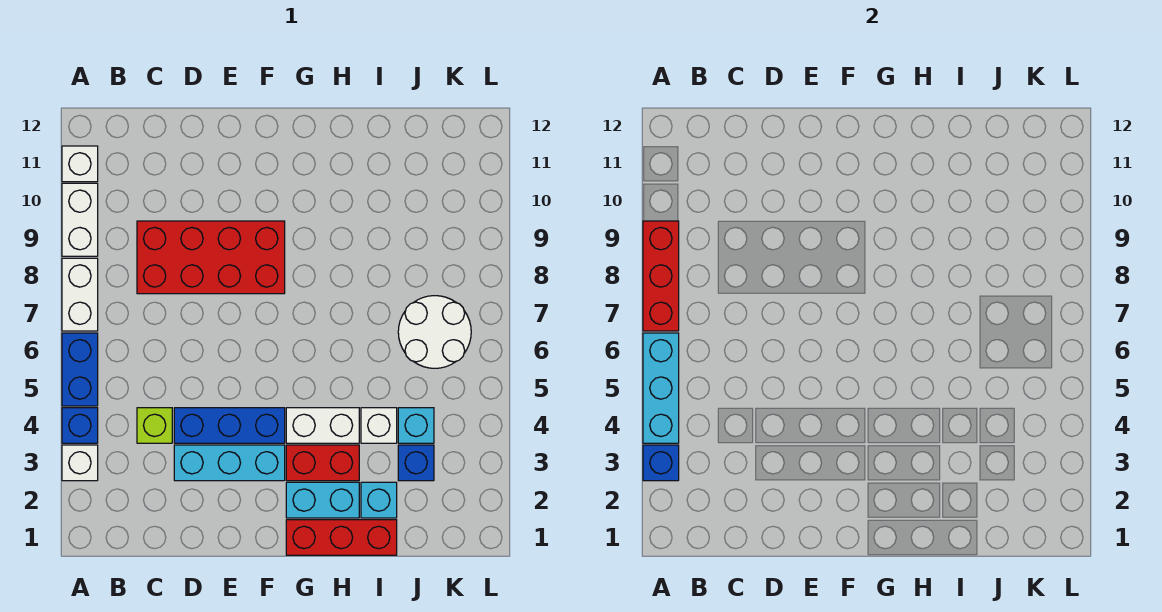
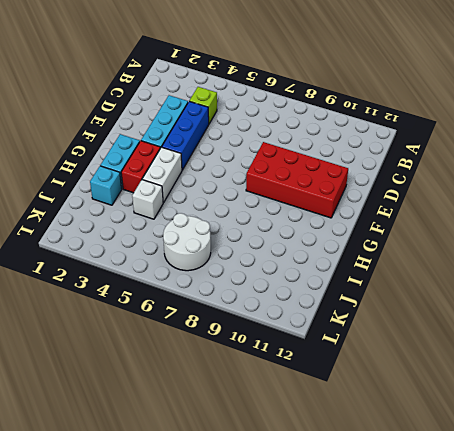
red brick E8:F11 level 1 -> red brick C8:F9 level 1
none -> white brick A3 level 1
none -> blue brick A4 level 1
none -> blue brick A5:A6 level 1

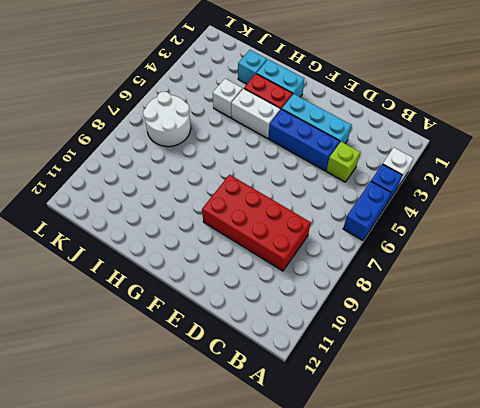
none -> white brick A7:A8 level 1
none -> white brick A9:A10 level 1
none -> white brick A11 level 1

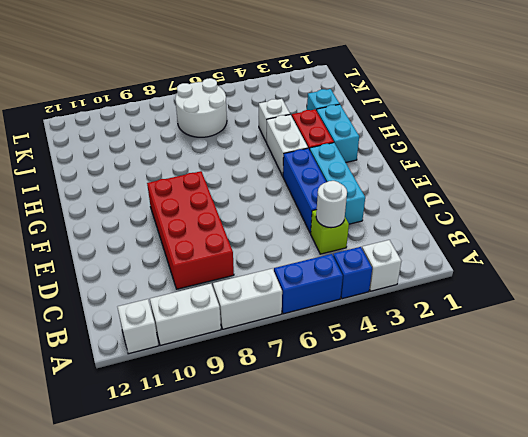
white round brick C4 level 2 -> none
none -> red brick G1:I1 level 1
none -> blue brick J3 level 1
none -> cyan brick J4 level 1

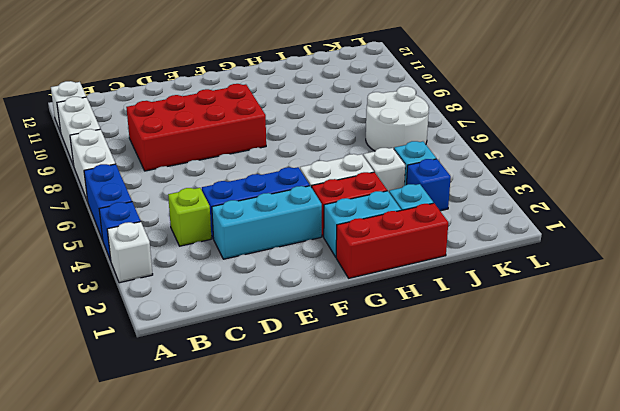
none -> blue brick A3 level 2
none -> cyan brick A4:A6 level 2
none -> red brick A7:A9 level 2

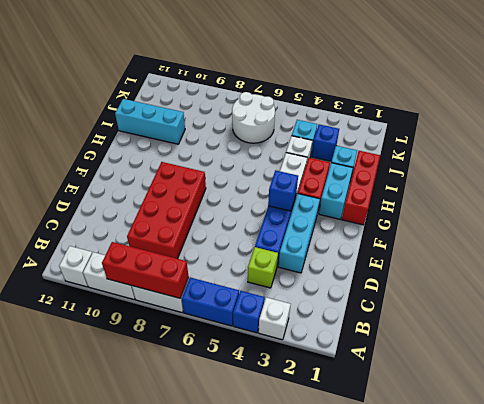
blue brick F4 level 2 -> blue brick A3 level 2
cyan brick I10:I12 level 1 -> cyan brick A4:A6 level 2

